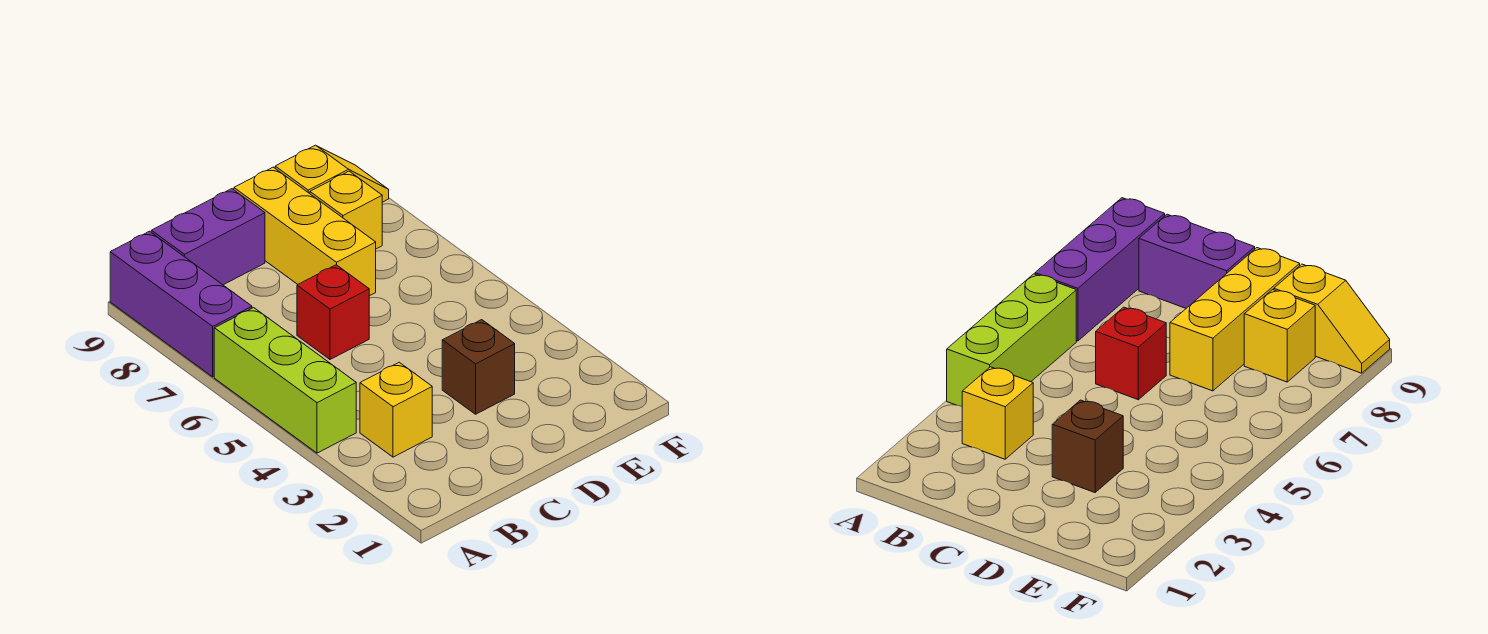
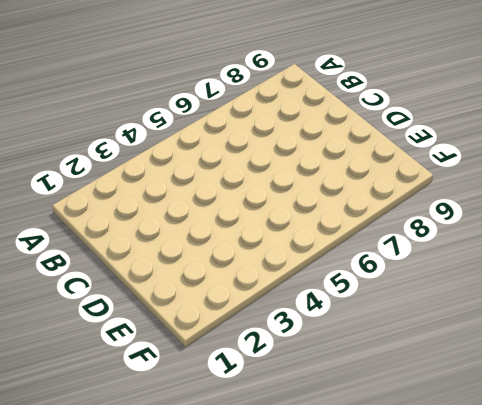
none -> lime brick A4:A6 level 1
none -> purple brick A7:A9 level 1

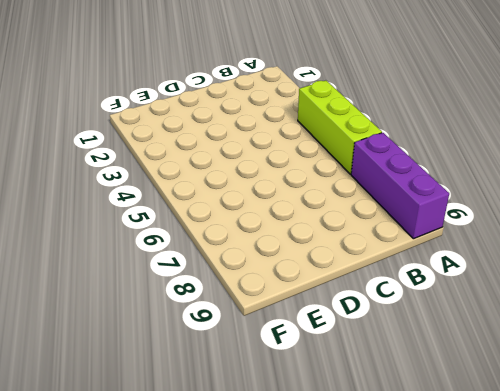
none -> yellow brick B3 level 1
none -> purple brick B9:C9 level 1

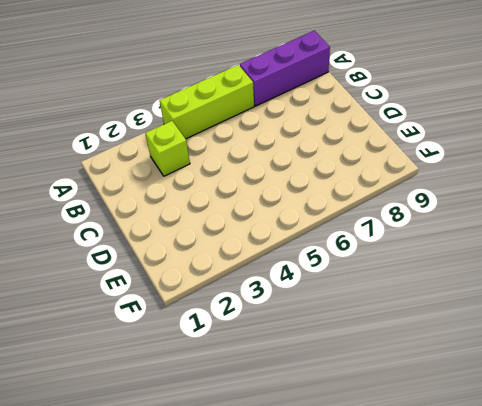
lime brick B3 level 1 -> yellow brick B3 level 1
none -> purple brick B9:C9 level 1
none -> red brick C6 level 1

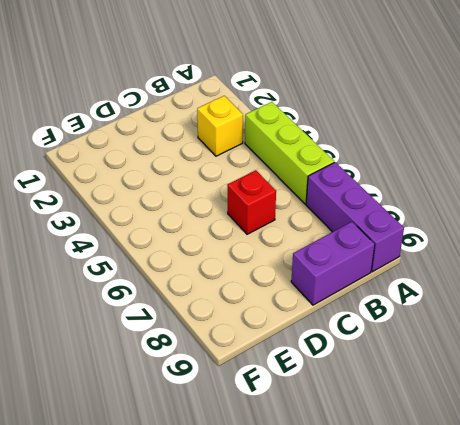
none -> brown brick D3 level 1
none -> yellow brick D7:D9 level 1

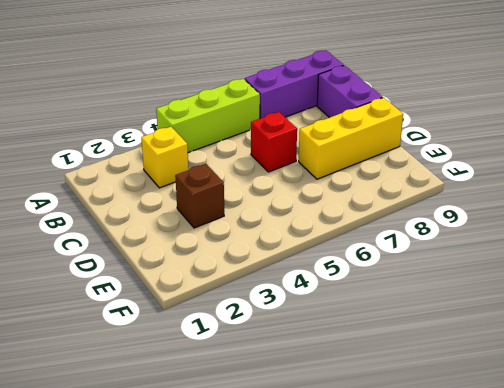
none -> yellow brick E8 level 1
none -> yellow slope E9:F9 level 1 top E

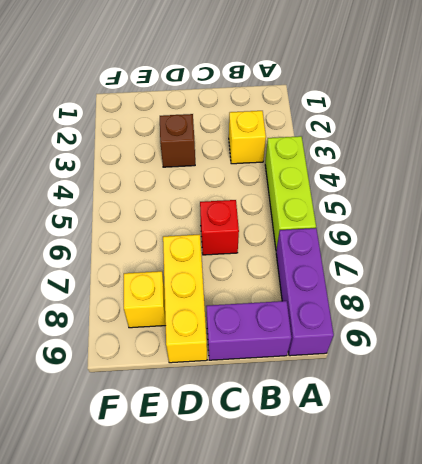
none -> yellow slope E9:F9 level 1 top E

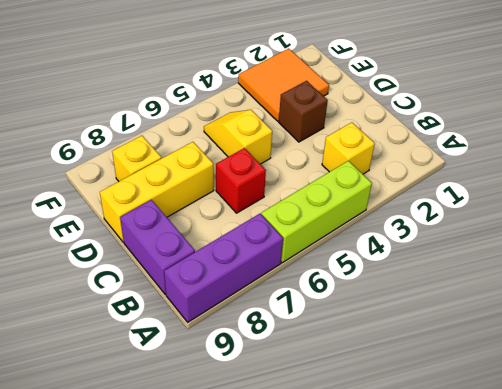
yellow slope D5:E5 level 1 top D -> yellow slope E9:F9 level 1 top E
orange tile E2:F3 level 1 -> none

